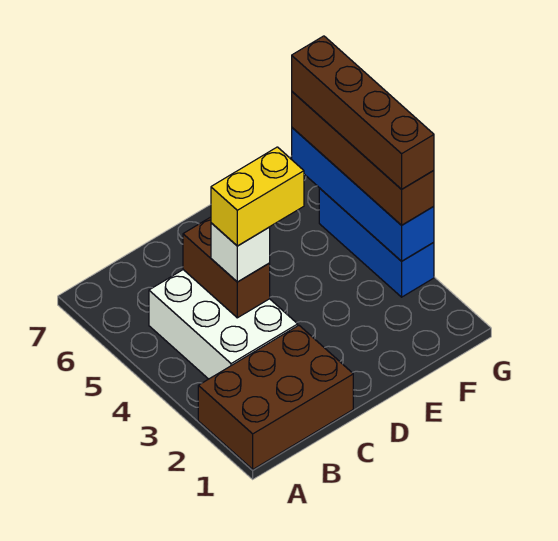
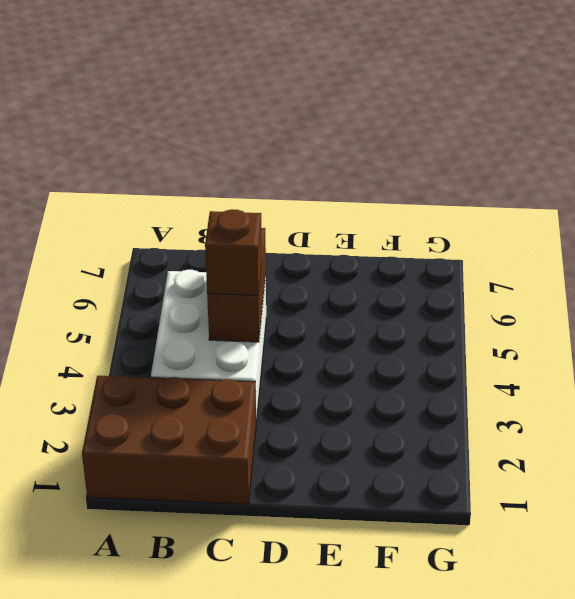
brown brick C4 level 3 -> white brick C4 level 3
none -> blue brick G3:G5 level 1
none -> blue brick G3:G6 level 2

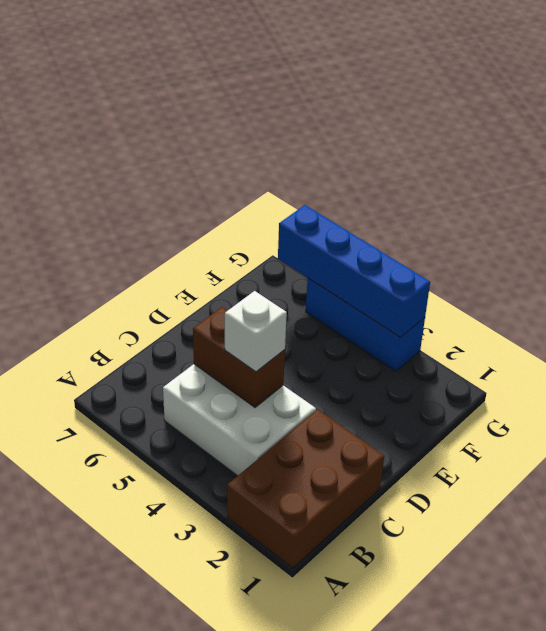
none -> brown brick G3:G6 level 3
none -> yellow brick C4:D4 level 4

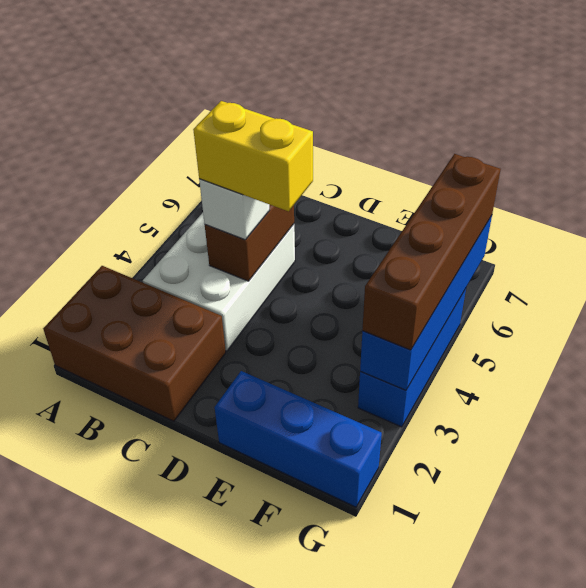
blue brick E1:G1 level 1 -> none
none -> brown brick G3:G6 level 4

